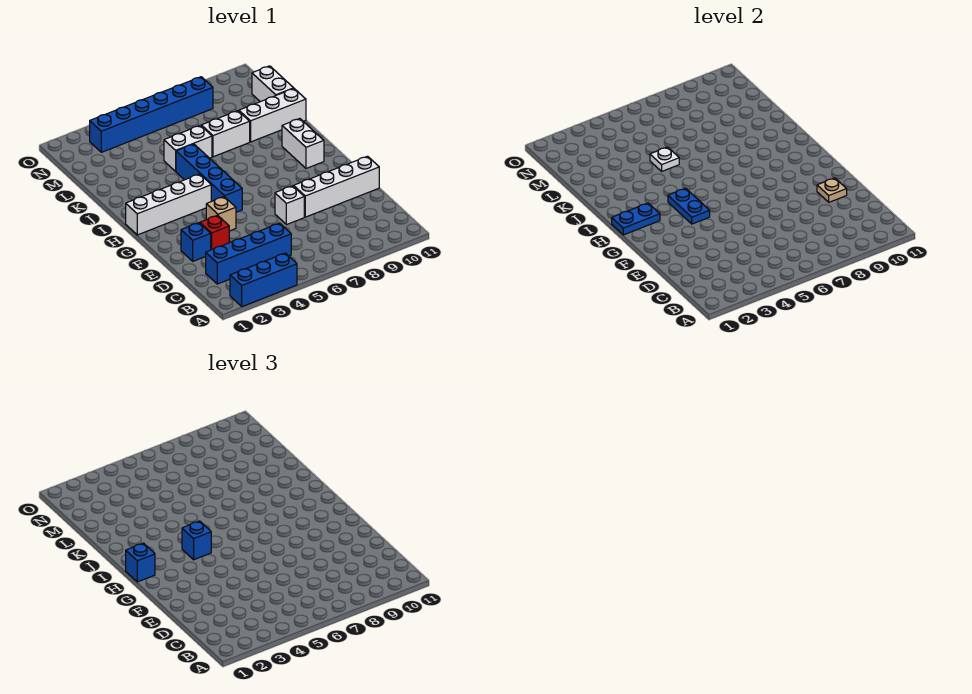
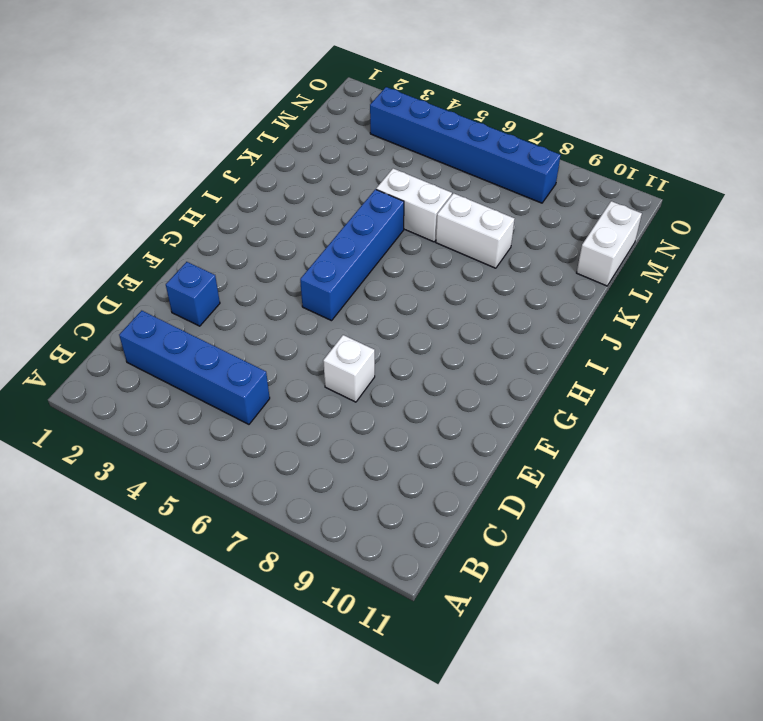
none -> blue brick A2:A4 level 1
none -> red brick E3 level 1
none -> white brick E8:E11 level 1

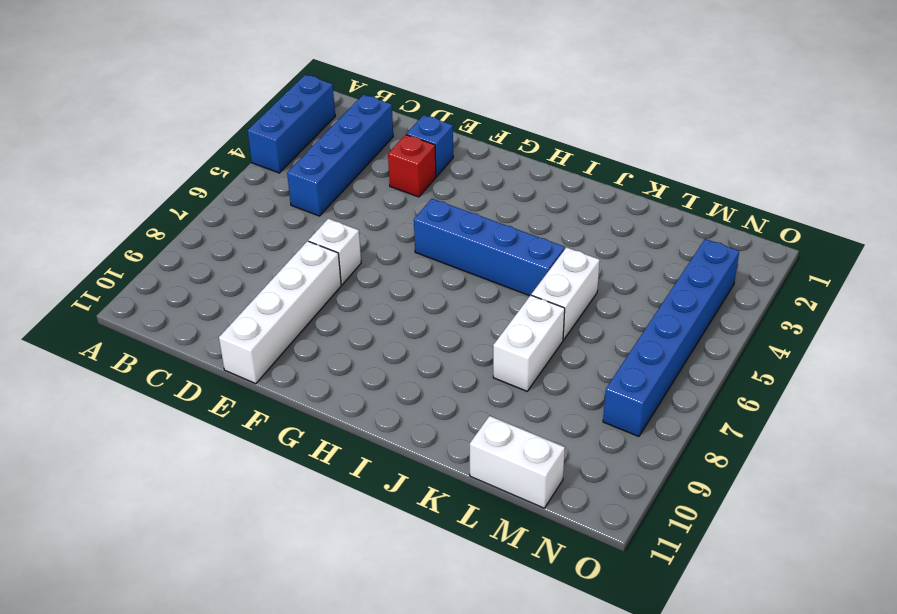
none -> tan brick F4 level 1
none -> white brick H1:H4 level 1
none -> white brick H10:I10 level 1

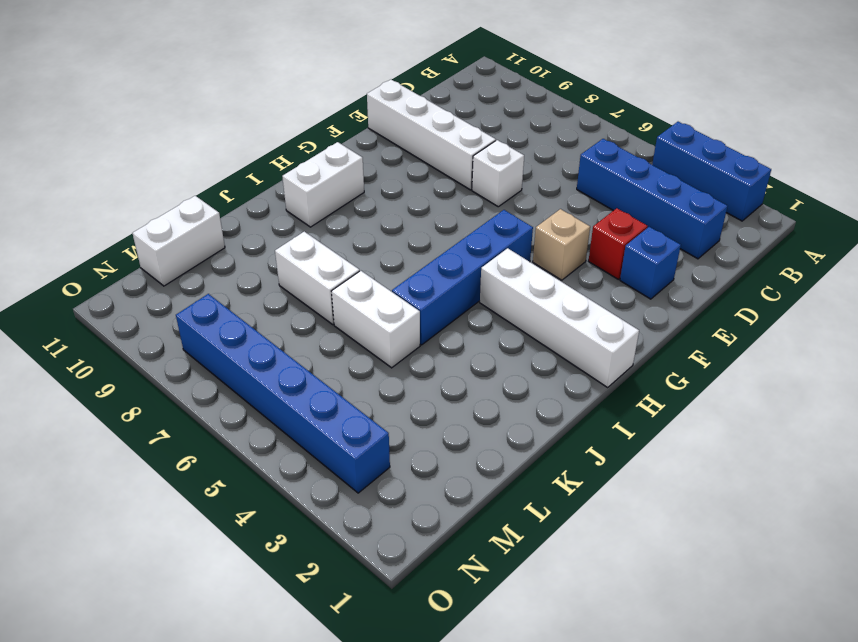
none -> white brick K9:K11 level 1
none -> tan plate E10 level 2
none -> blue plate G4:H4 level 2

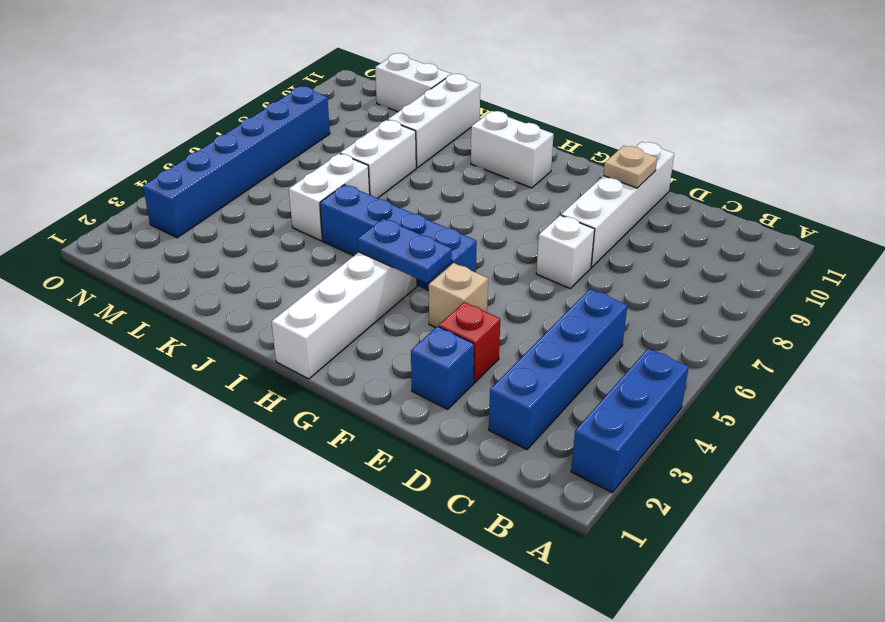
none -> blue plate H1:H2 level 2
none -> white plate K5 level 2
none -> blue brick H1 level 3

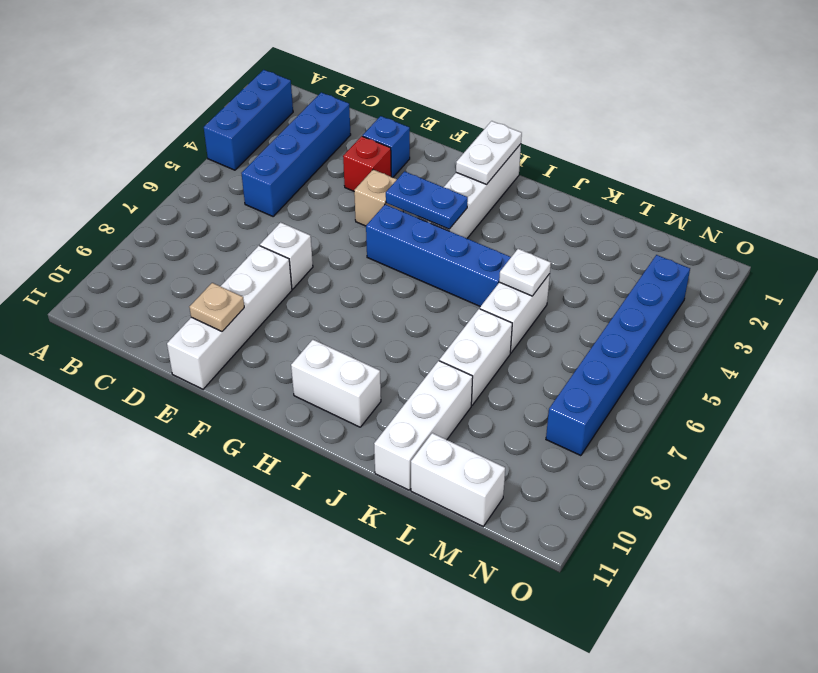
white plate H1:H2 level 2 -> blue plate H1:H2 level 2
none -> blue brick H1 level 3
none -> blue brick H4 level 3

